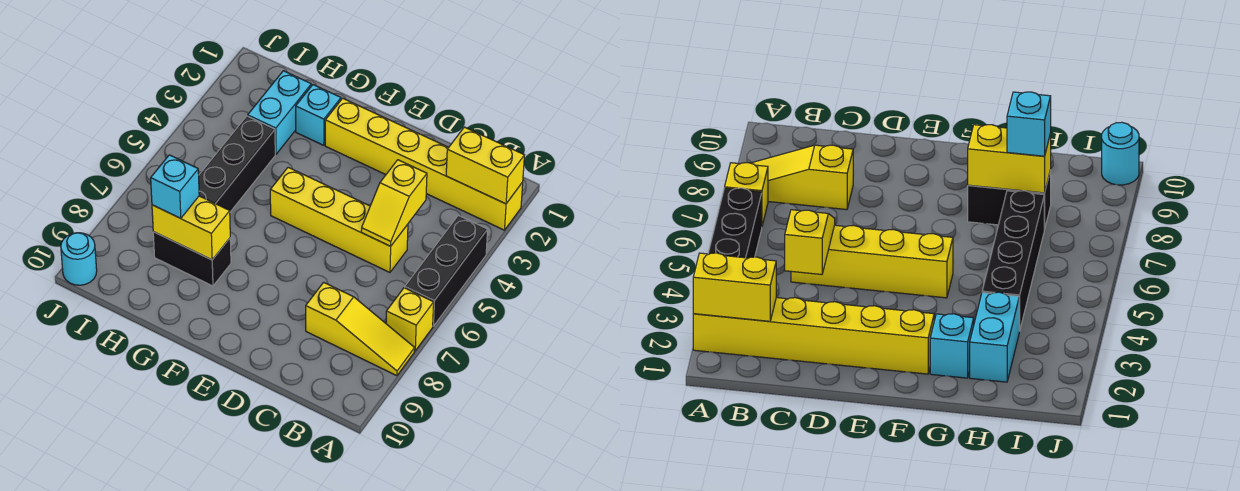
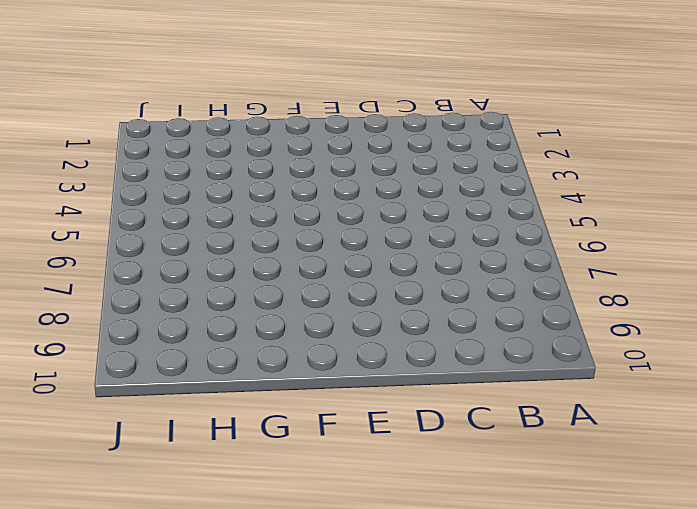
none -> yellow brick A2:F2 level 1
none -> black brick A4:A6 level 1
none -> yellow brick A7 level 1

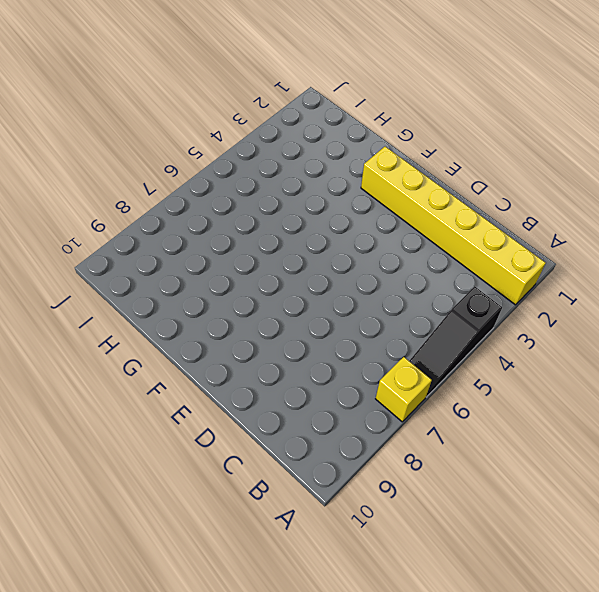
black slope A4:A6 level 1 top 4 -> black brick A4:A6 level 1
none -> yellow slope A8:C8 level 1 top C
none -> yellow brick C5:F5 level 1
none -> cyan brick G2 level 1

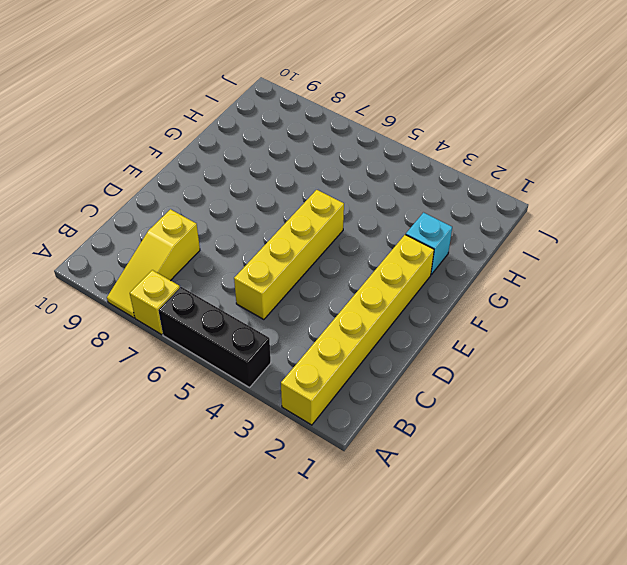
none -> black brick G8:H8 level 1
none -> cyan brick H2:H3 level 1
none -> black brick H4:H7 level 1

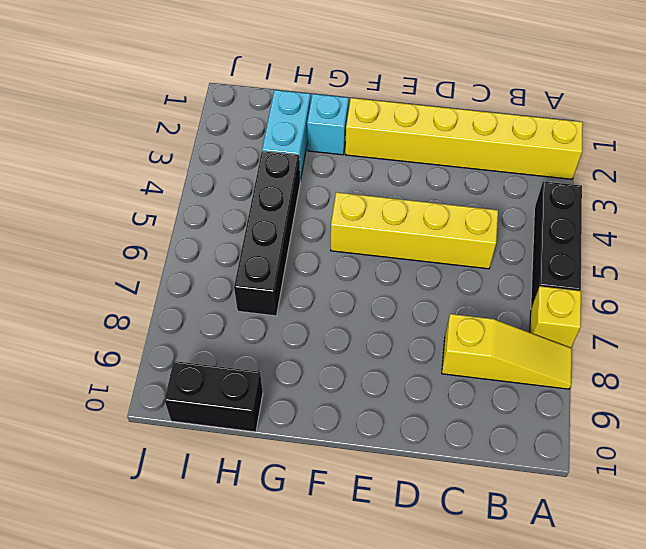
black brick H10:I10 level 1 -> black brick G8:H8 level 1
none -> cyan round brick J10 level 1
none -> yellow brick A2:B2 level 2
none -> yellow slope C4:C5 level 2 top 4

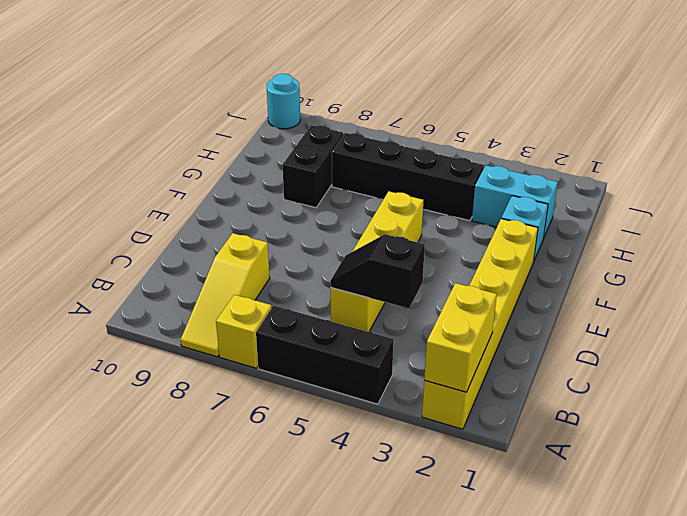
black slope C4:C5 level 2 top 4 -> yellow slope C4:C5 level 2 top 4
none -> yellow brick G8:H8 level 2
none -> cyan brick H8 level 3

